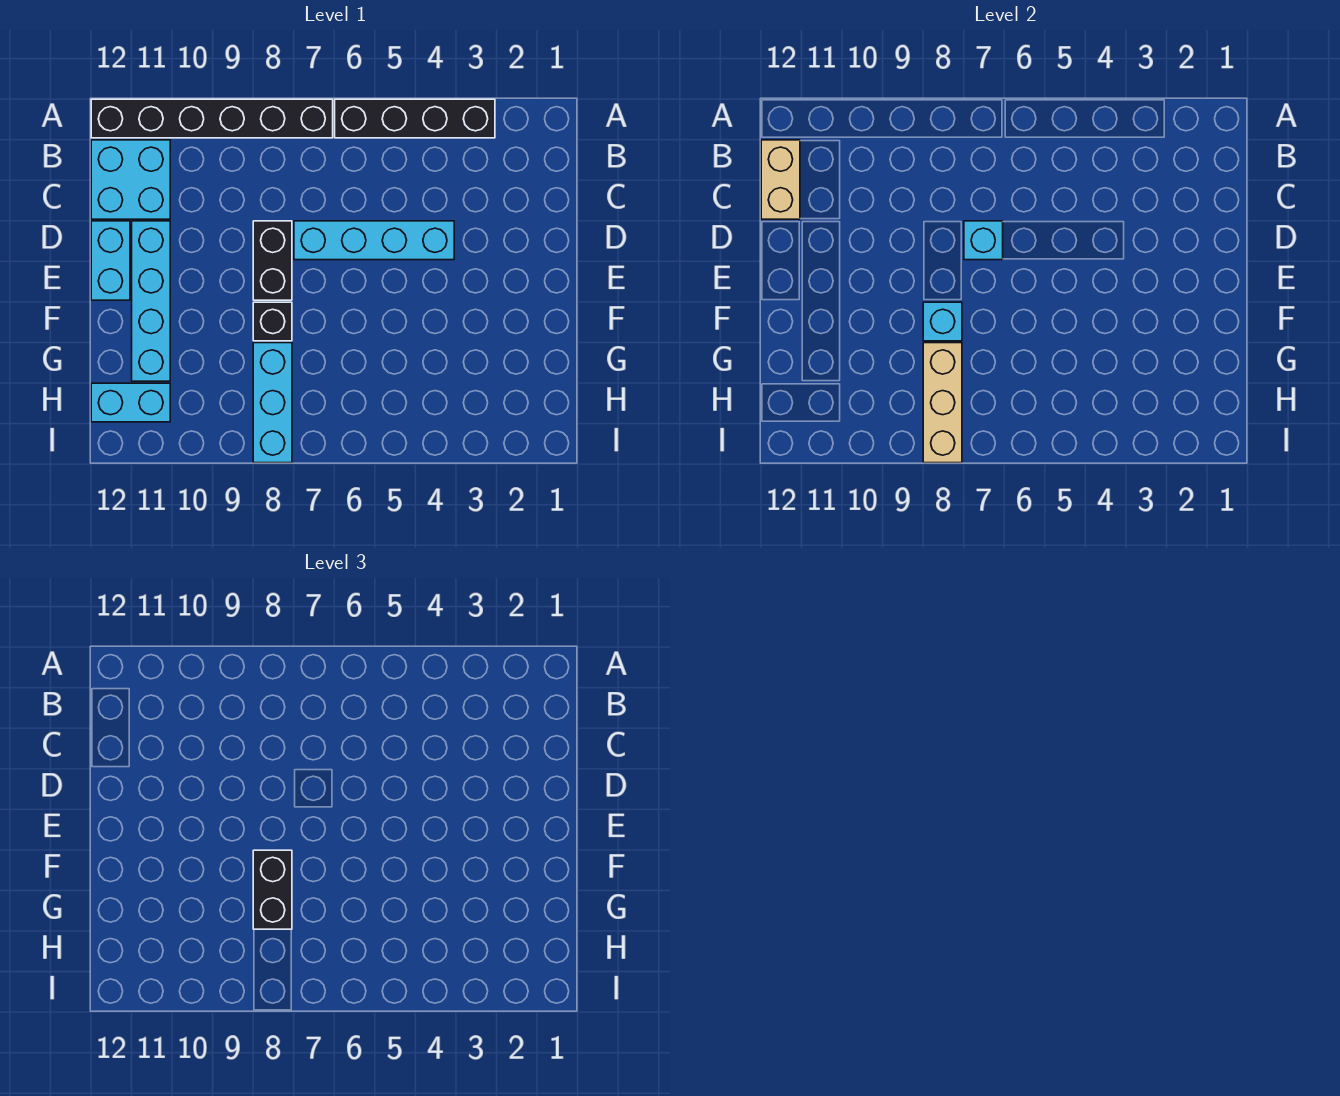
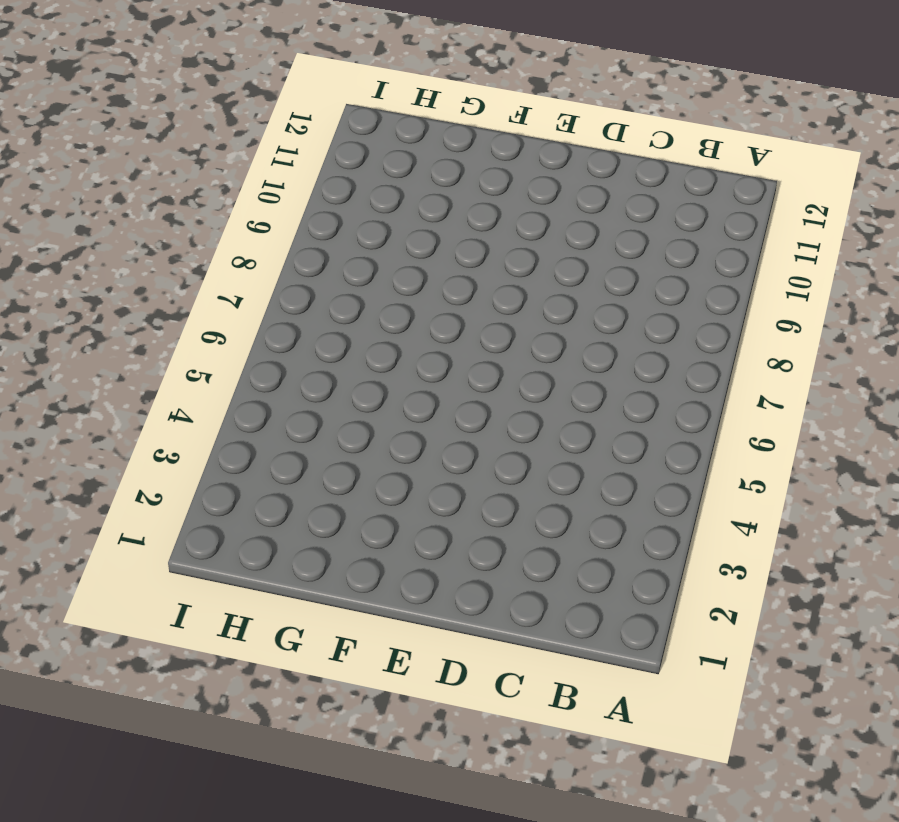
none -> black brick A3:A6 level 1
none -> black brick A7:A12 level 1
none -> cyan brick B11:C12 level 1

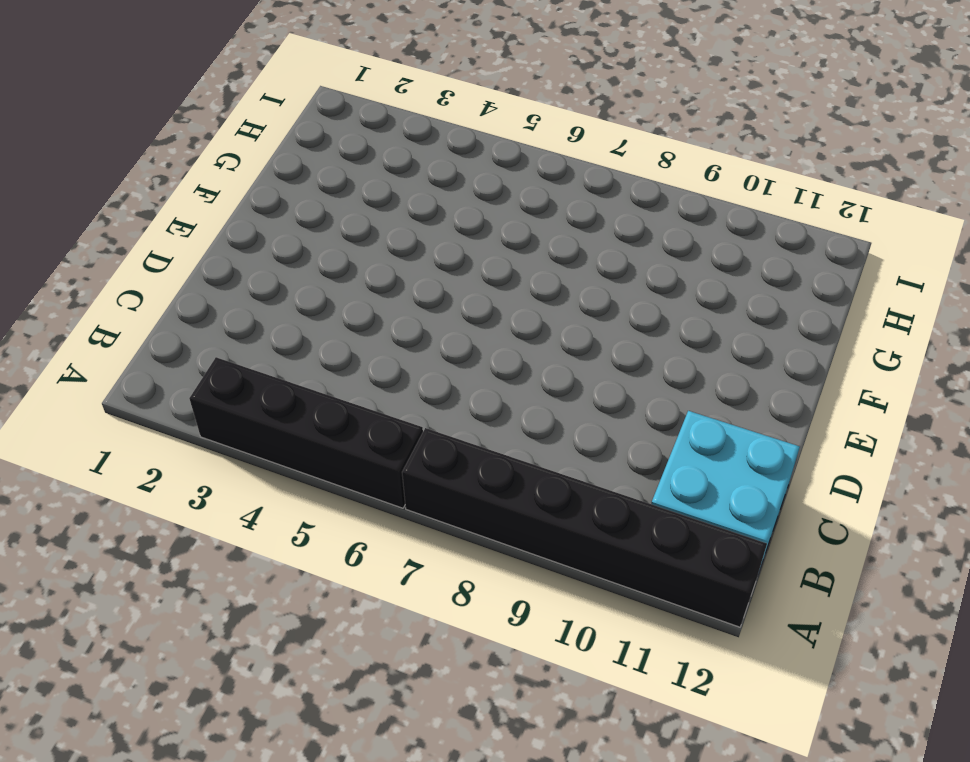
none -> cyan brick D4:D7 level 1
none -> black brick D8:E8 level 1
none -> cyan brick D11:G11 level 1

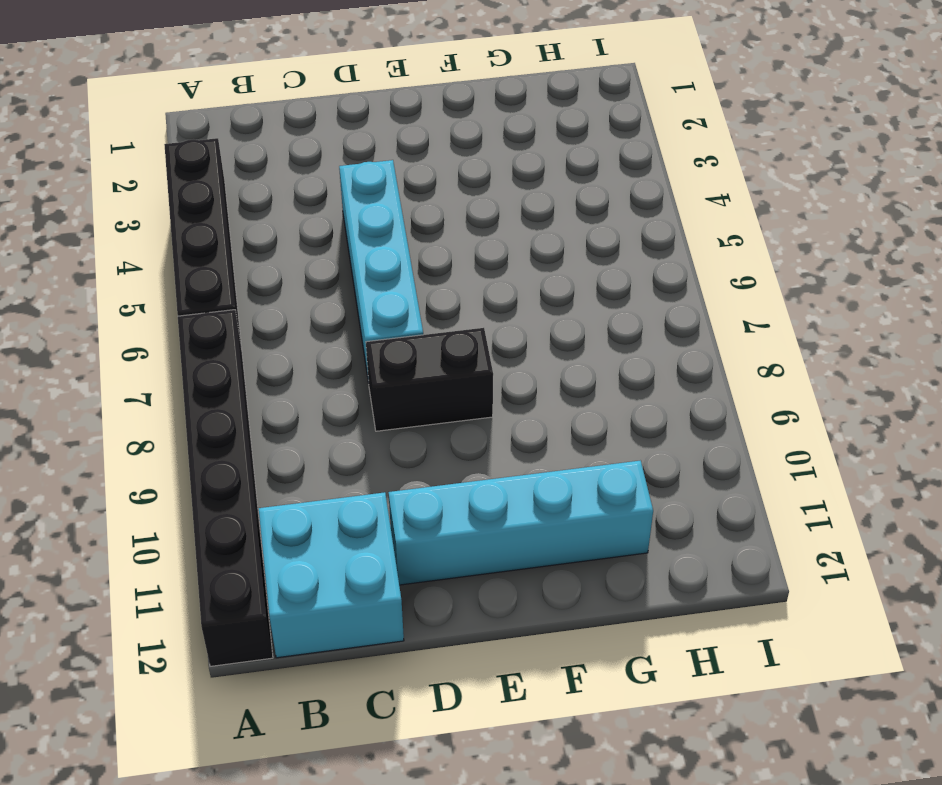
none -> cyan brick D12:E12 level 1
none -> black brick F8 level 1
none -> cyan brick G8:I8 level 1

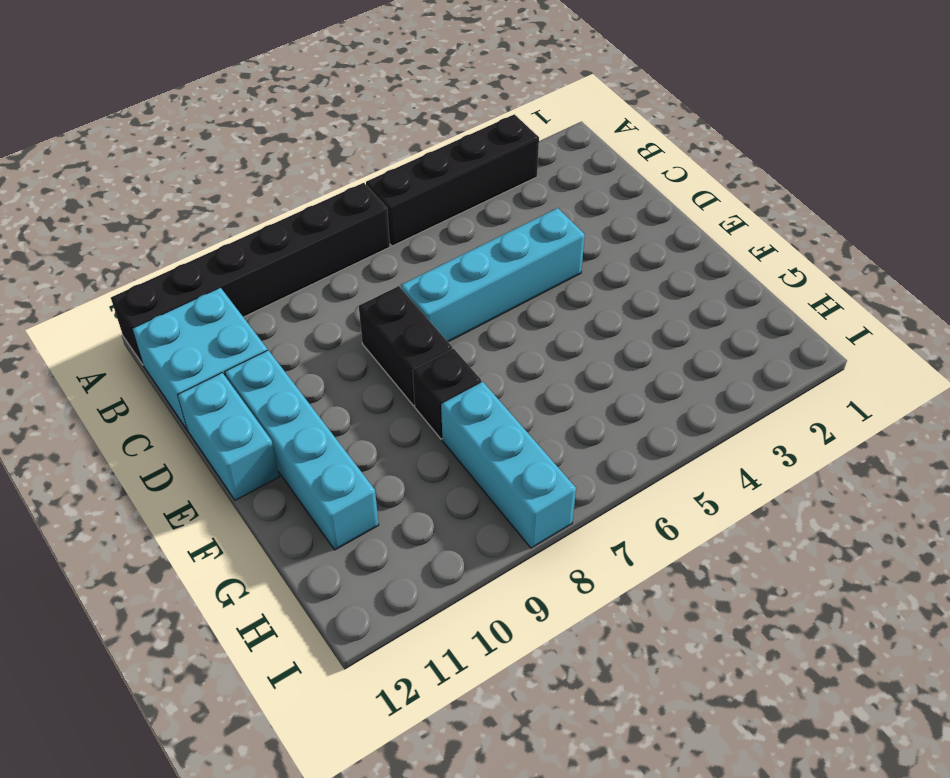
none -> cyan brick H11:H12 level 1
none -> tan brick B12:C12 level 2
none -> cyan brick D7 level 2

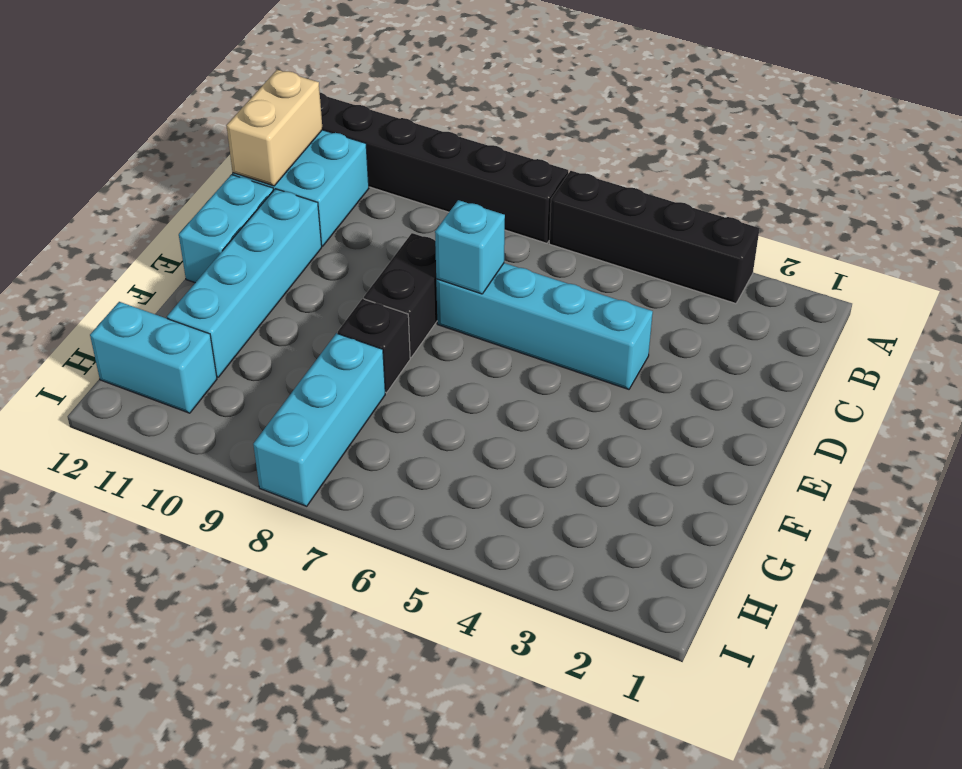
none -> cyan brick F8 level 2
none -> tan brick G8:I8 level 2
none -> black brick F8:G8 level 3

